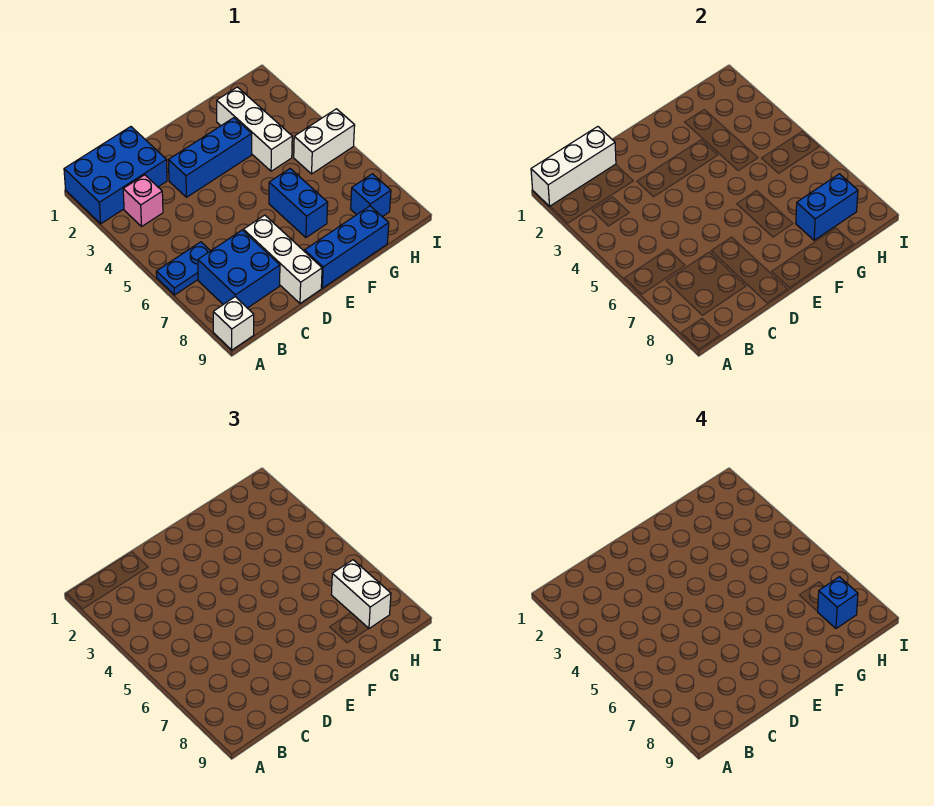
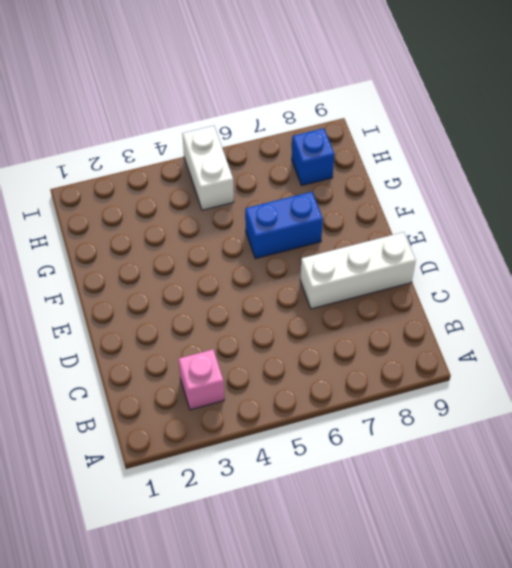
none -> blue brick A1:C2 level 1
none -> blue plate A6:B6 level 1
none -> white brick A9 level 1

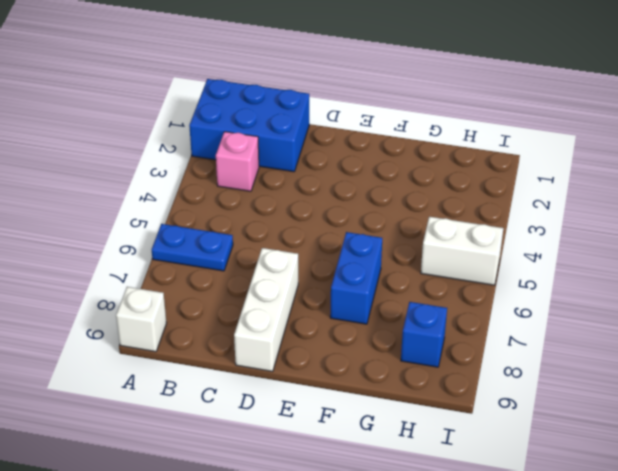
none -> blue brick B7:C8 level 1
none -> blue brick D3:F3 level 1
none -> blue brick E9:G9 level 1

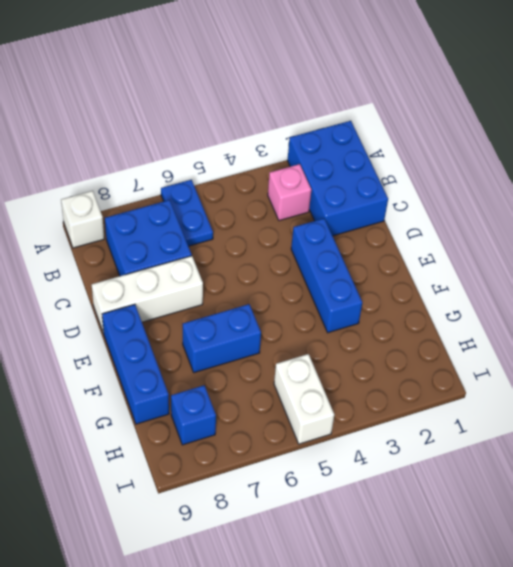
none -> white brick G2:G4 level 1
none -> white brick A1:C1 level 2
none -> blue brick G8:H8 level 2

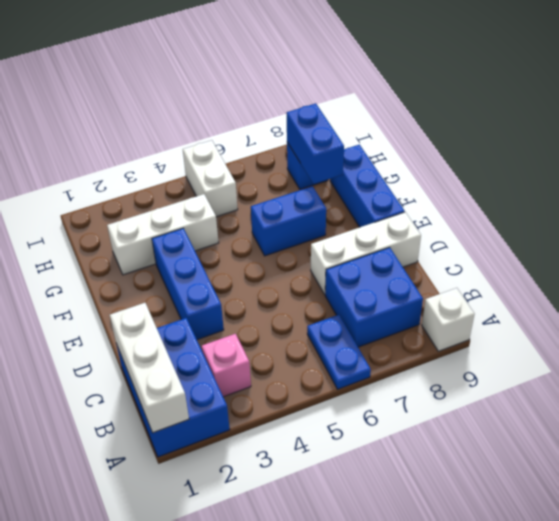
none -> white brick H7:H8 level 3
none -> blue brick H8 level 4

